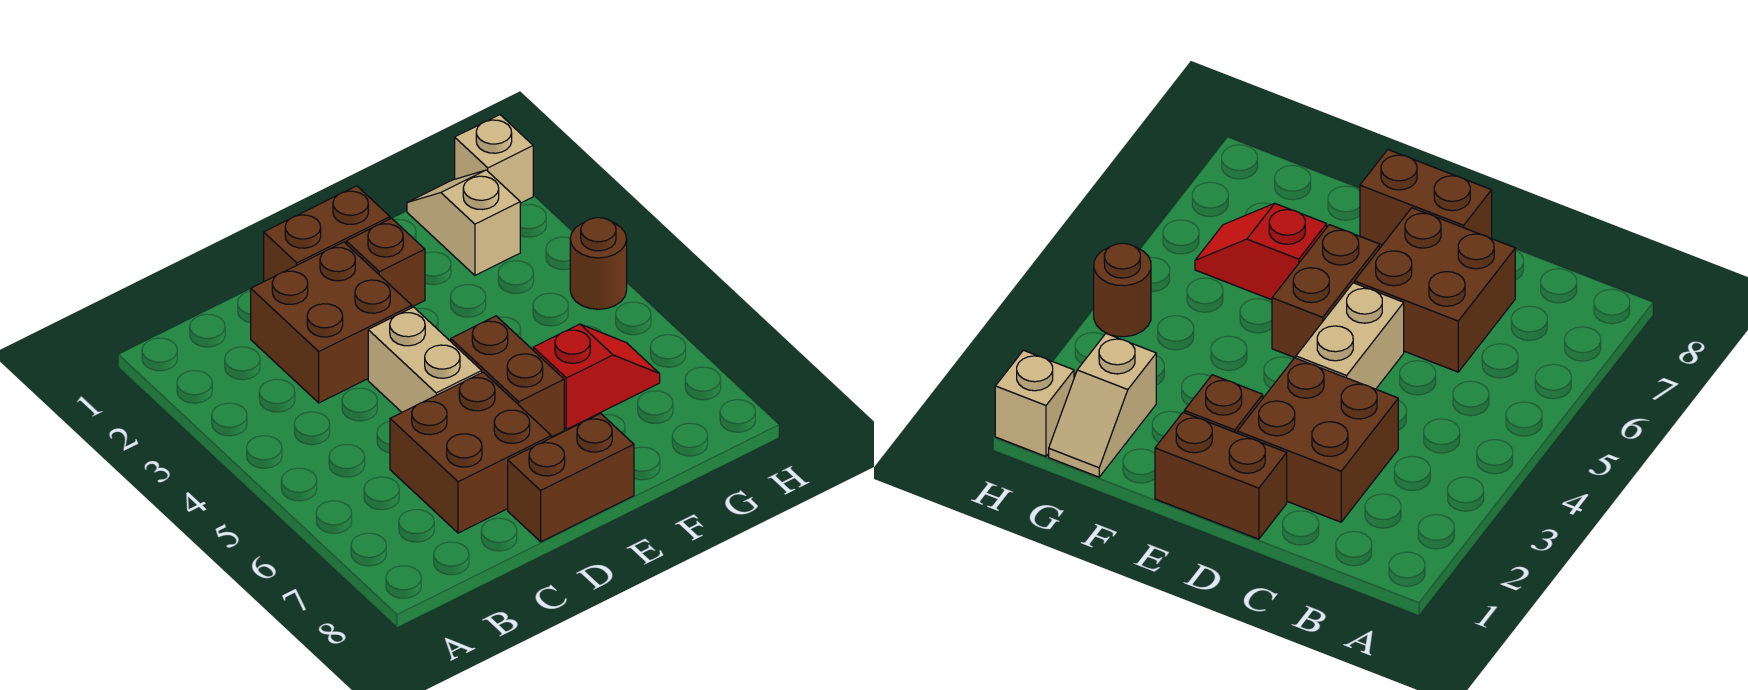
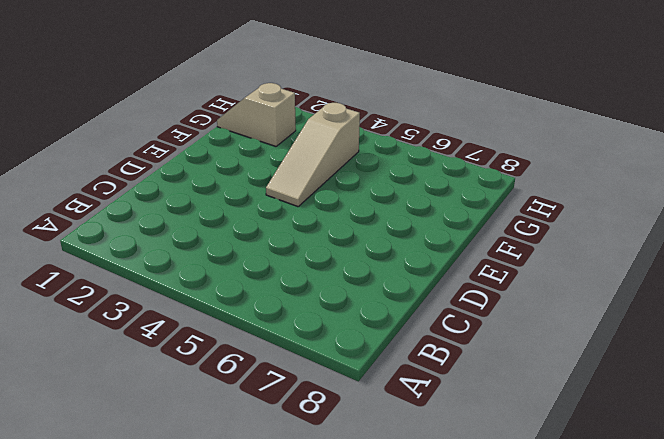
tan slope E4:G4 level 1 top G -> none
none -> brown brick C2:D3 level 1
none -> brown brick C6:D7 level 1

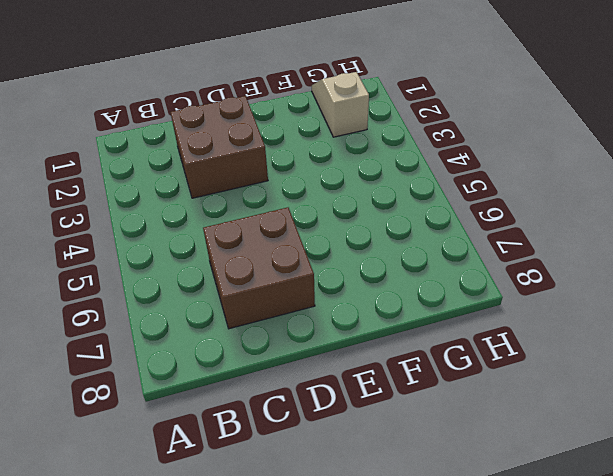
none -> brown brick D1:E1 level 1
none -> tan brick D4:D5 level 1

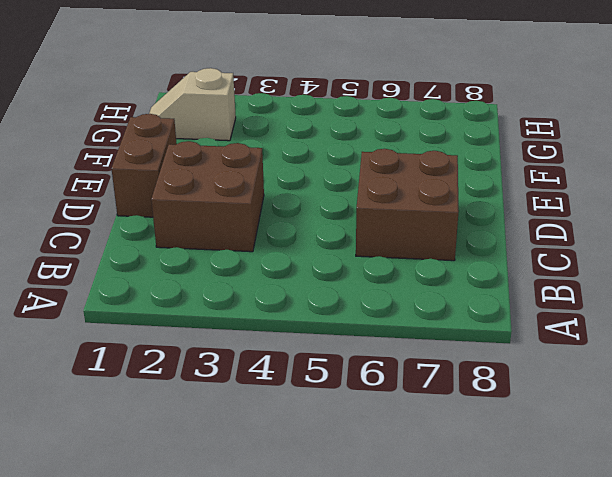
none -> tan brick D4:D5 level 1
none -> brown brick D8:E8 level 1

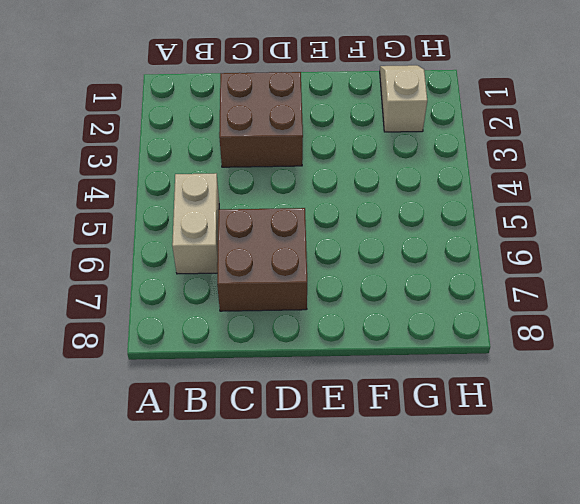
tan brick B5:B6 level 1 -> tan brick D4:D5 level 1
none -> brown brick D1:E1 level 1
none -> brown brick D8:E8 level 1

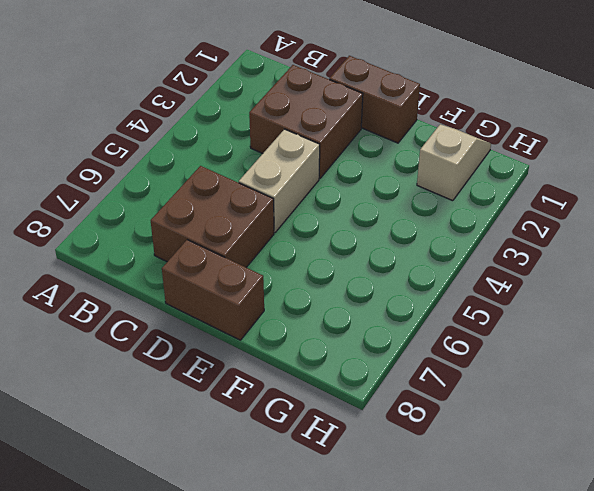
none -> brown brick E2 level 1
none -> brown brick E5:E6 level 1

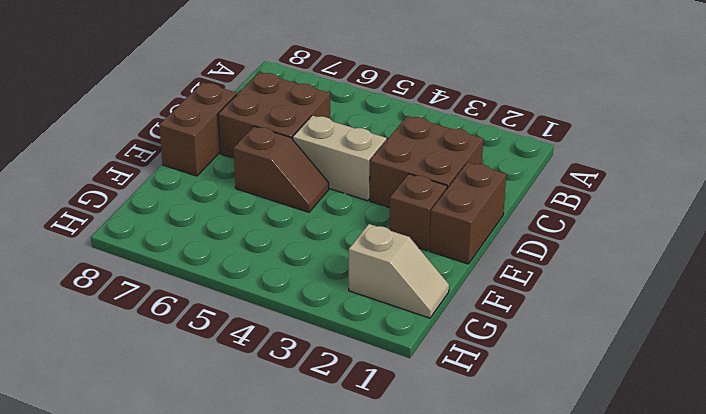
brown slope E5:E6 level 1 top 6 -> brown brick E5:E6 level 1
none -> red slope F6:G6 level 1 top F
none -> tan brick H1 level 1

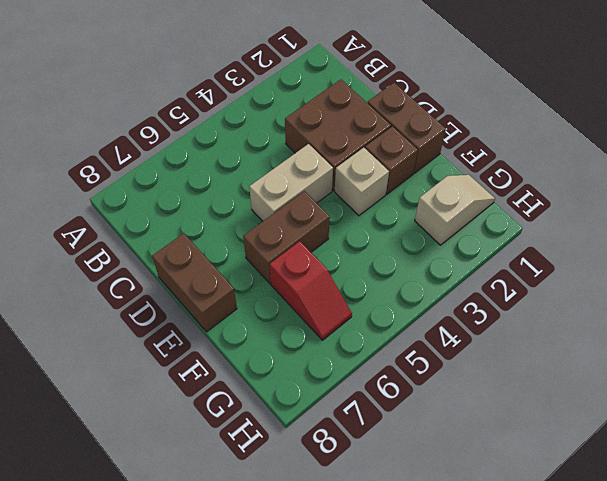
tan brick E3 level 1 -> tan brick H1 level 1
none -> brown brick C6:D7 level 1
none -> brown round brick H4 level 1

